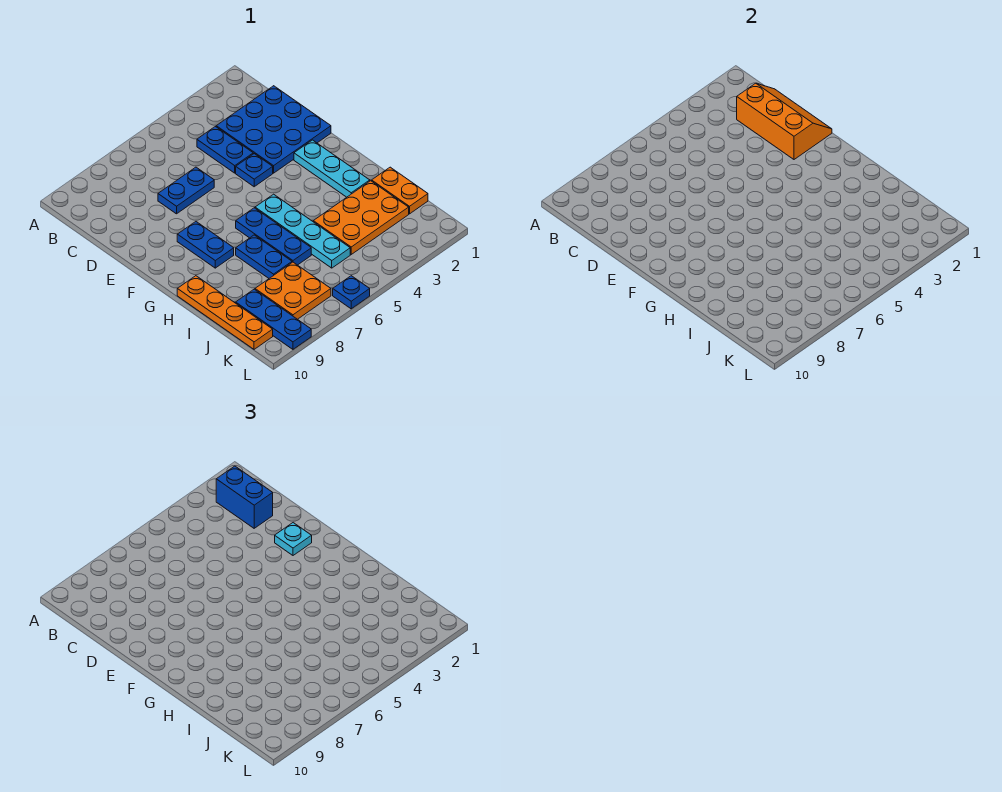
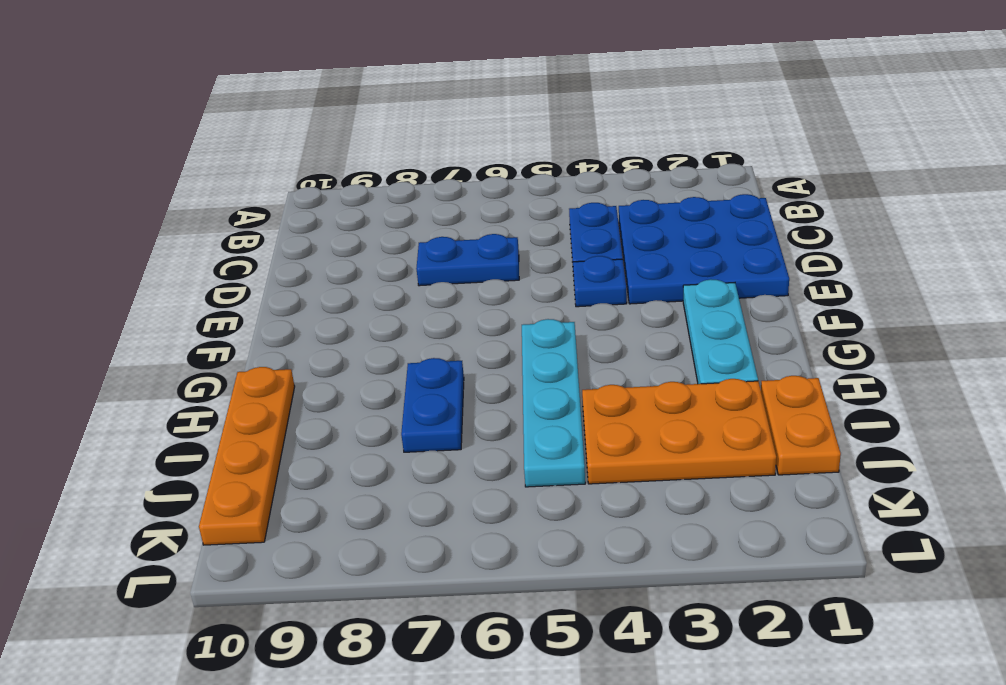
none -> blue plate F8:G8 level 1
none -> blue plate G6:I6 level 1
none -> orange plate J7:K8 level 1

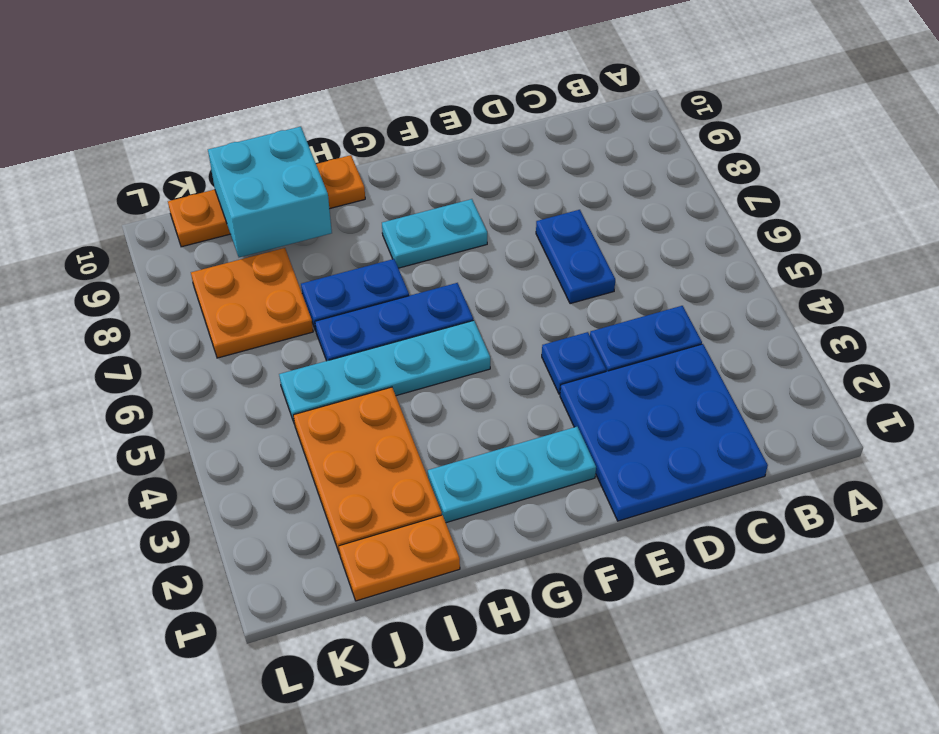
cyan plate F8:G8 level 1 -> blue plate F8:G8 level 1
cyan brick I9:J10 level 2 -> none
none -> blue plate J9:L9 level 1
none -> blue plate L6 level 1
none -> orange slope C1:E2 level 2 top 2

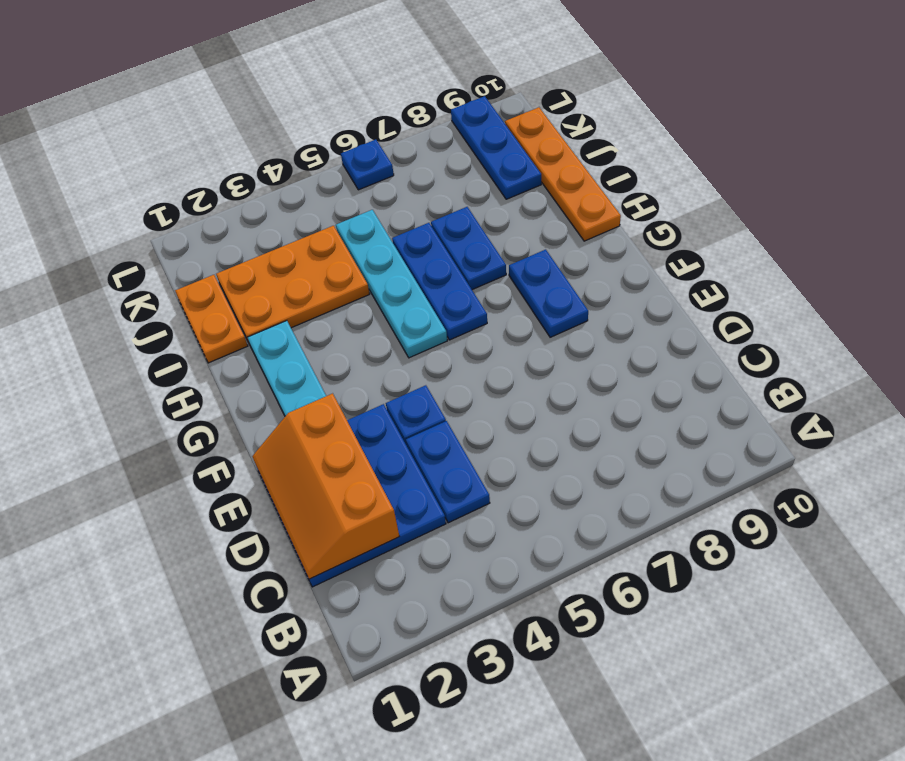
none -> blue plate D6:D7 level 1
none -> orange plate J7:K8 level 1
none -> blue brick B2:C2 level 3

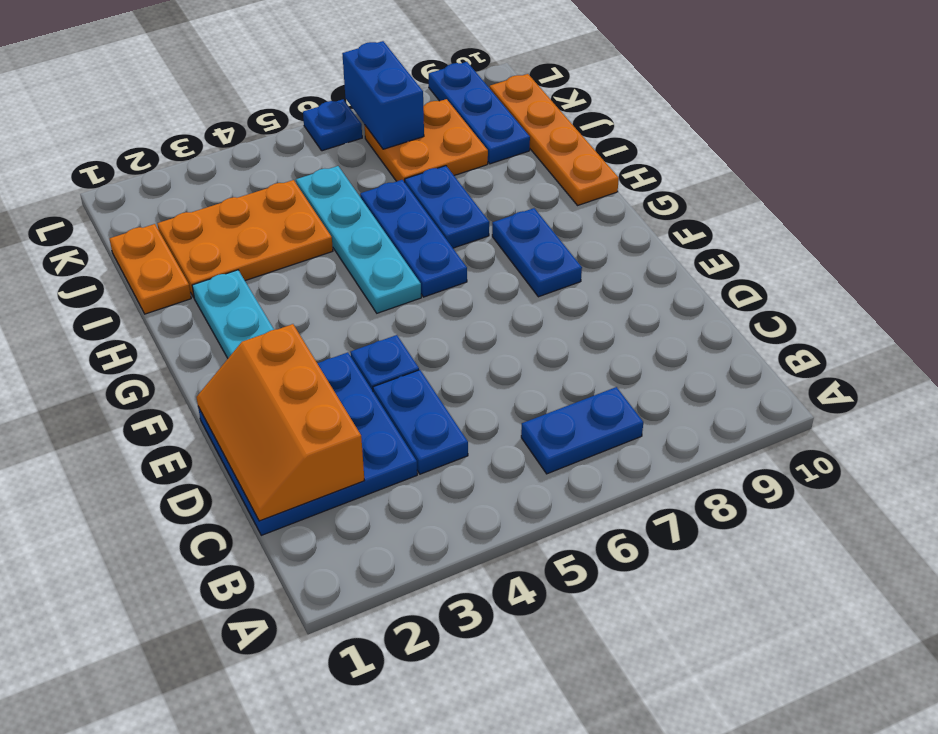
blue plate B6:B7 level 1 -> blue plate D6:D7 level 1
blue brick K7:L7 level 2 -> blue brick B2:C2 level 3
none -> cyan plate E2 level 3

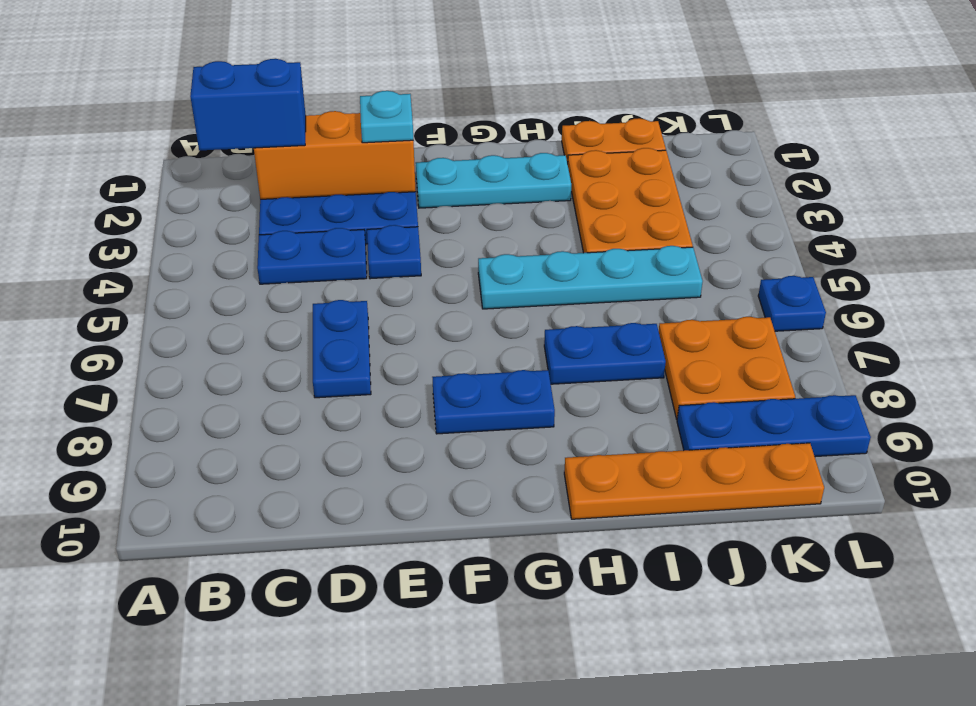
none -> blue plate G6:I6 level 1

